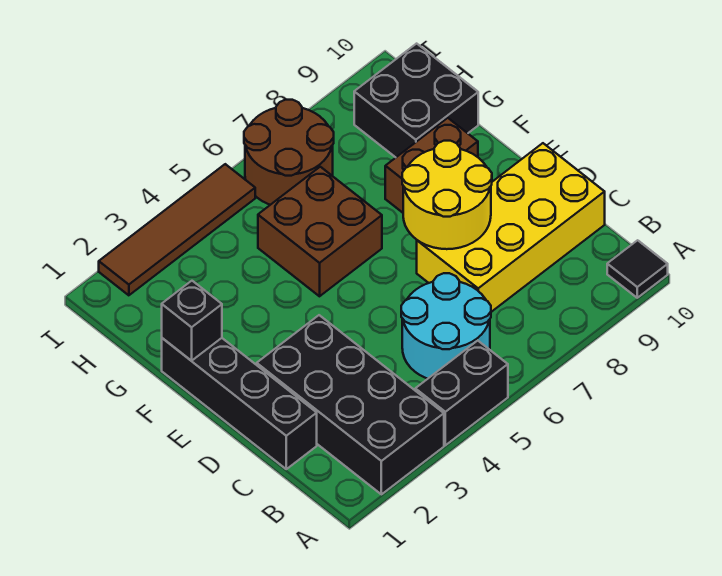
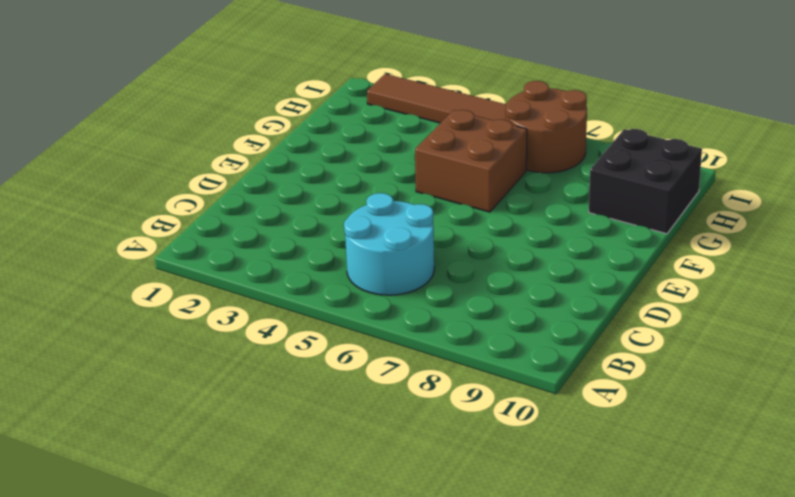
none -> black brick A2:D3 level 1
none -> black brick A4:A5 level 1
none -> black tile A10 level 1

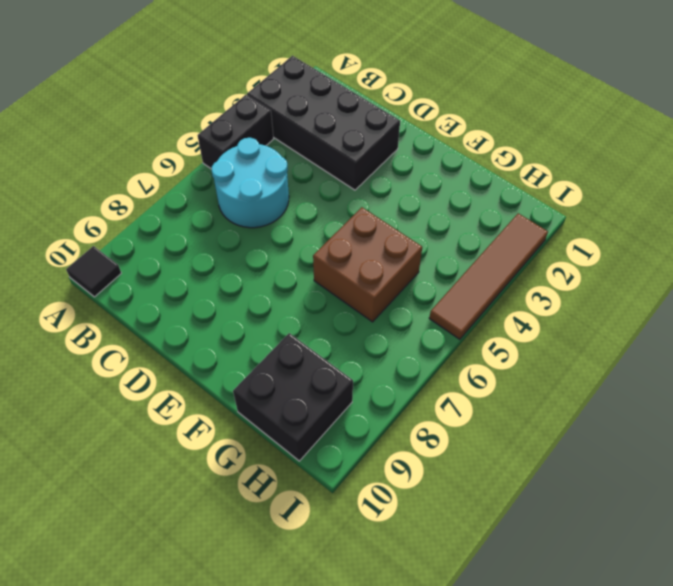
none -> black brick C1:F1 level 1
none -> yellow brick C7:D10 level 1
none -> brown brick F8:F9 level 1

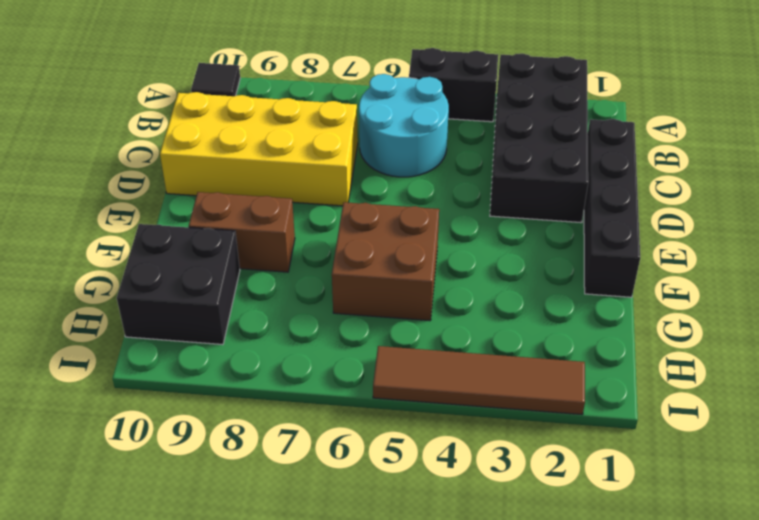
none -> brown round brick H6:I7 level 1
none -> yellow round brick D7:E8 level 2
none -> black brick F1 level 2

